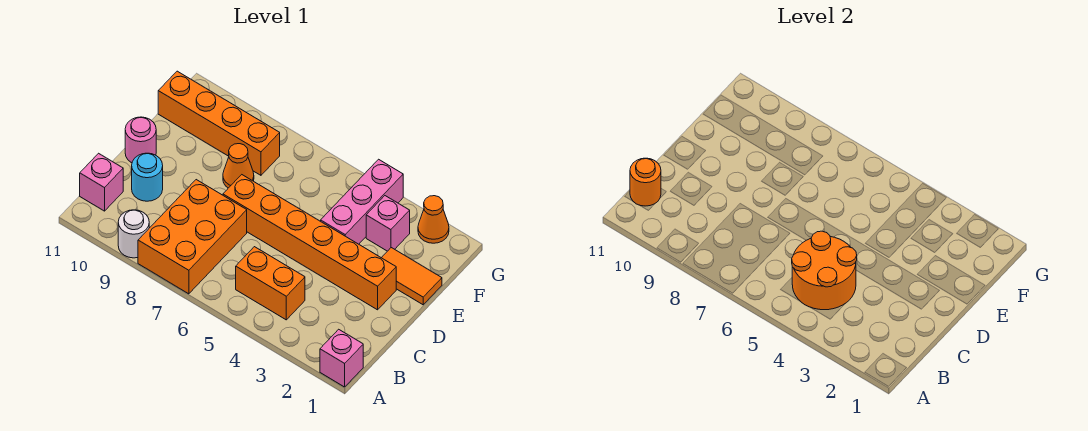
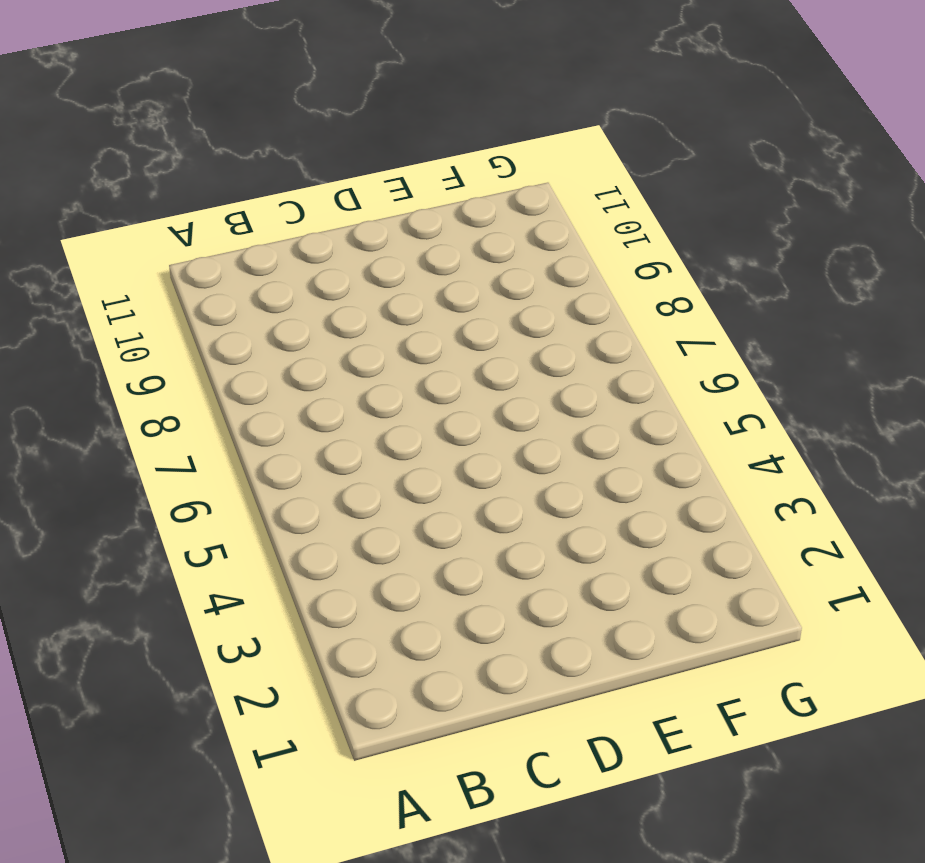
none -> pink brick A1 level 1
none -> orange brick A7:C8 level 1
none -> white round brick A9 level 1

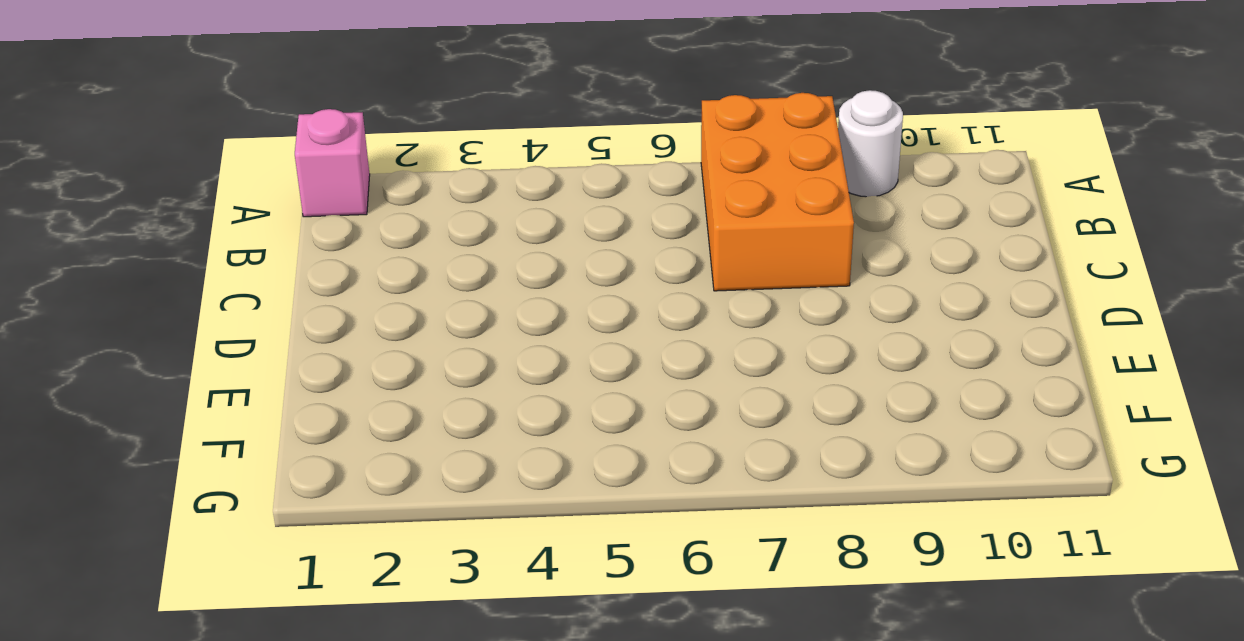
none -> orange brick B4:B5 level 1
none -> pink brick B11 level 1
none -> cyan round brick C10 level 1

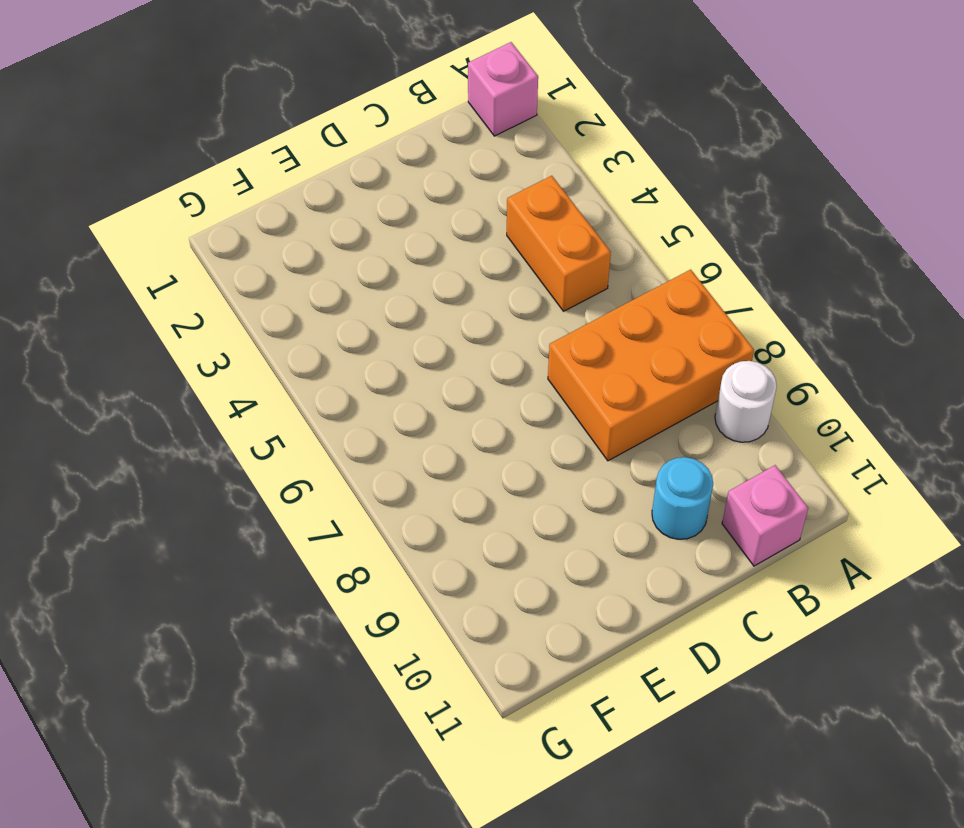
none -> orange brick D2:D7 level 1
none -> pink round brick D11 level 1
none -> orange tile E1:E2 level 1

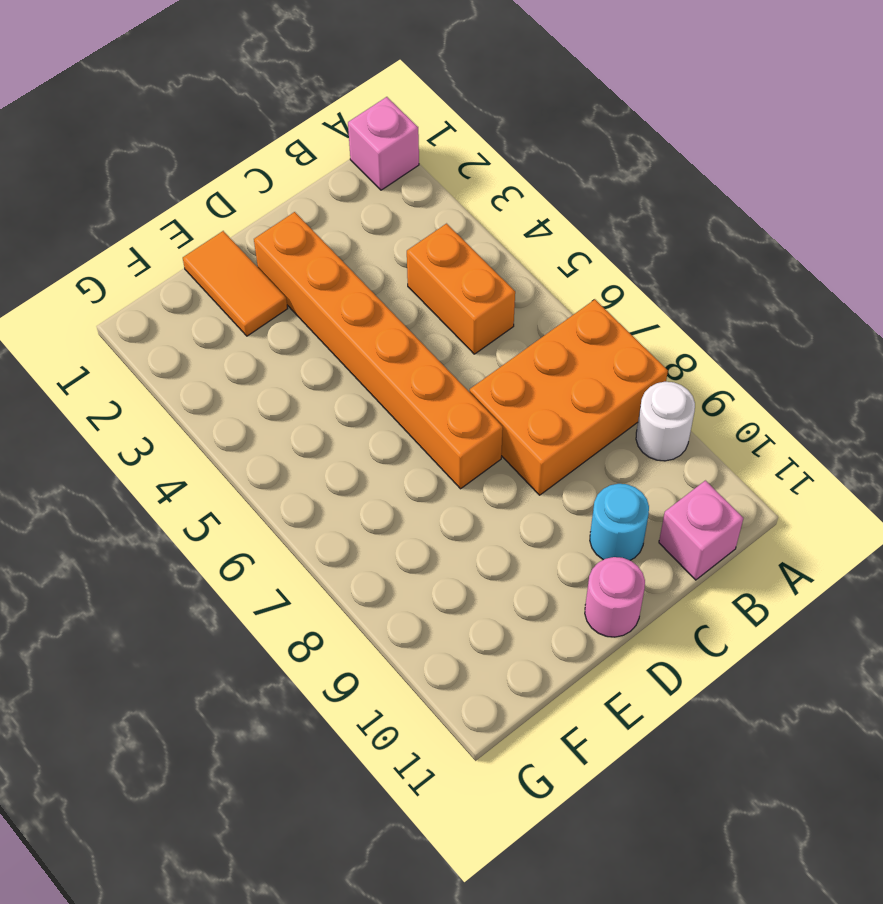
none -> pink brick E4:G4 level 1
none -> orange cone E8 level 1
none -> pink brick F3 level 1

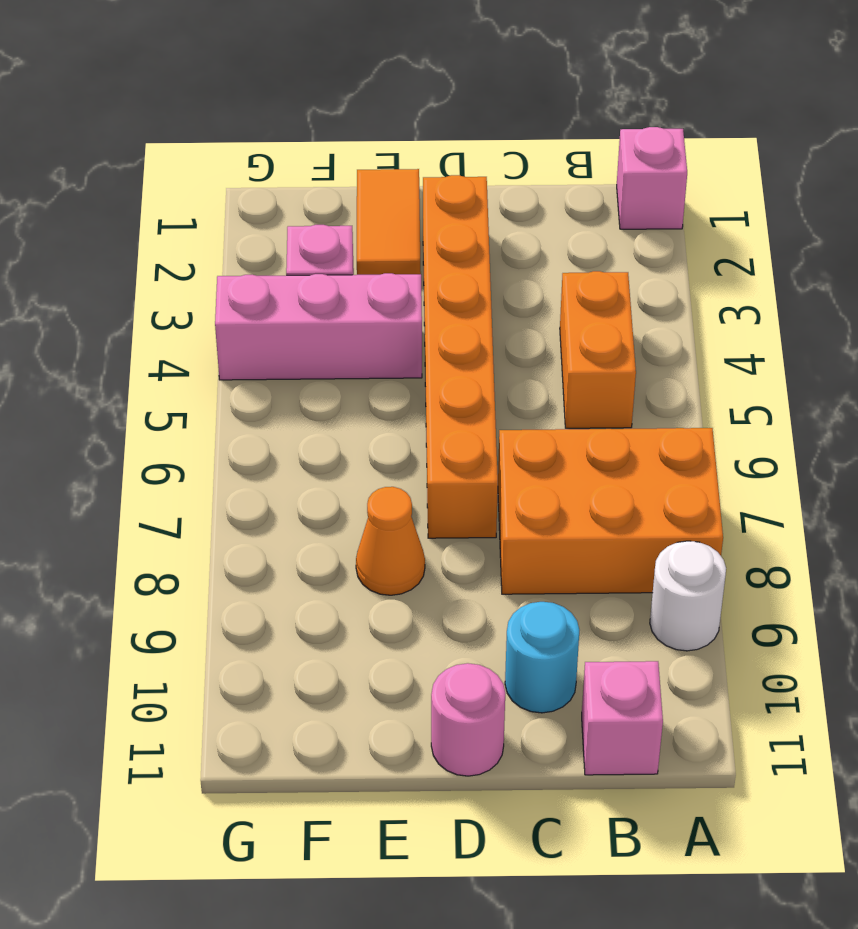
none -> orange brick F8:F11 level 1
none -> orange cone G2 level 1
none -> orange round brick B4:C5 level 2

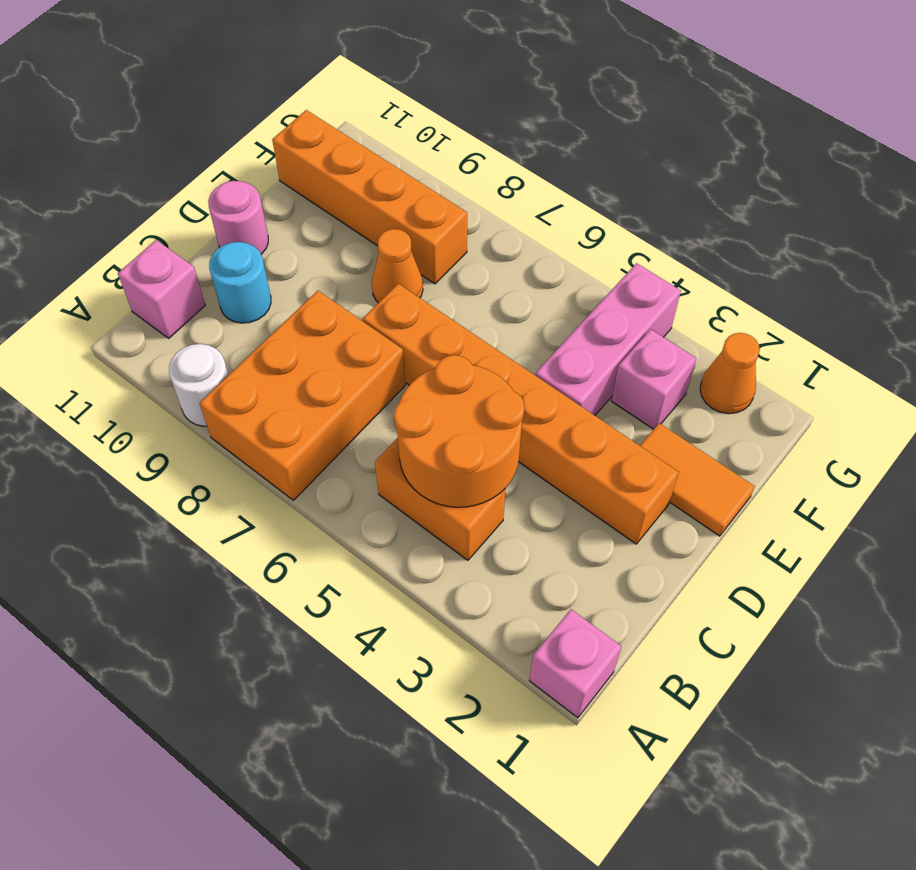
none -> orange round brick B11 level 2

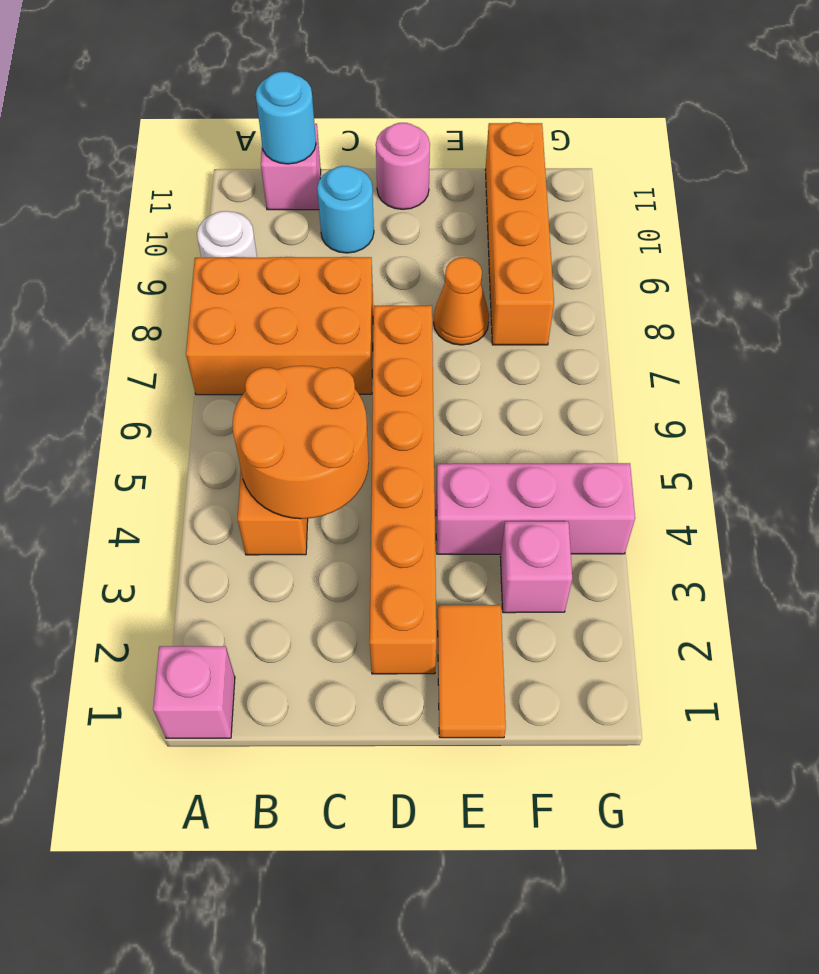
cyan round brick B11 level 2 -> orange round brick B11 level 2
none -> orange cone G2 level 1

